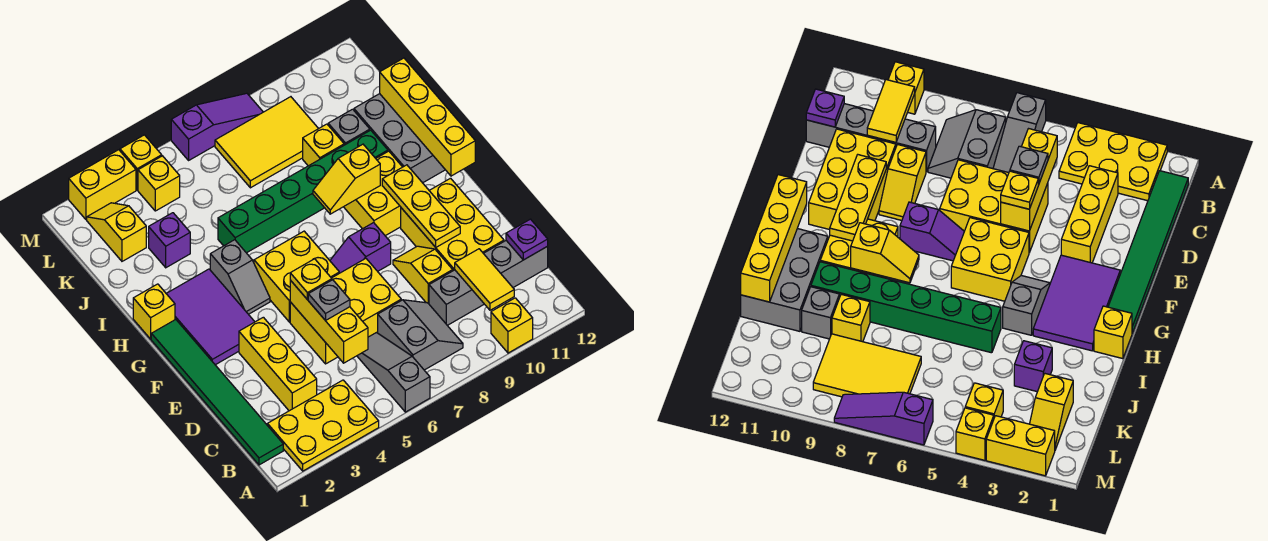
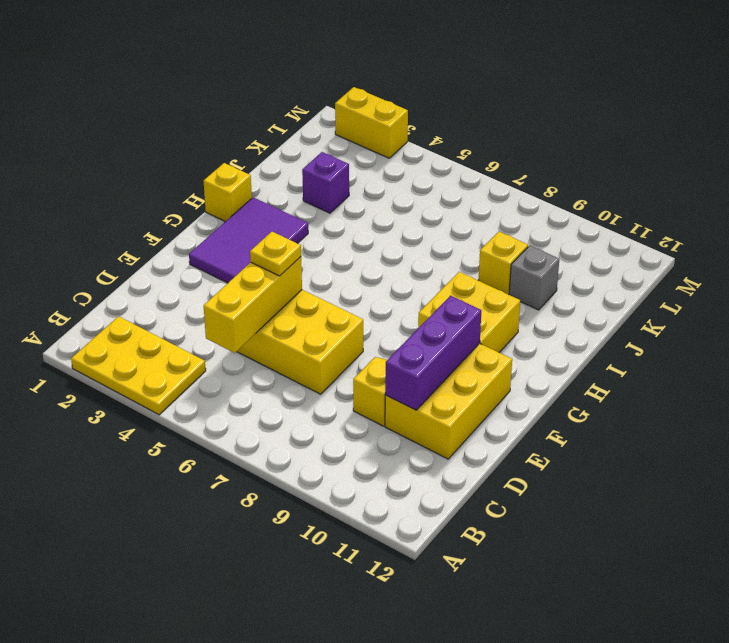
purple brick D10:F10 level 2 -> yellow plate E10:G10 level 2
none -> grey slope A6:C6 level 1 top A
none -> yellow brick A10 level 1
none -> green tile B1:G1 level 1
none -> grey slope B7:C8 level 1 top 7

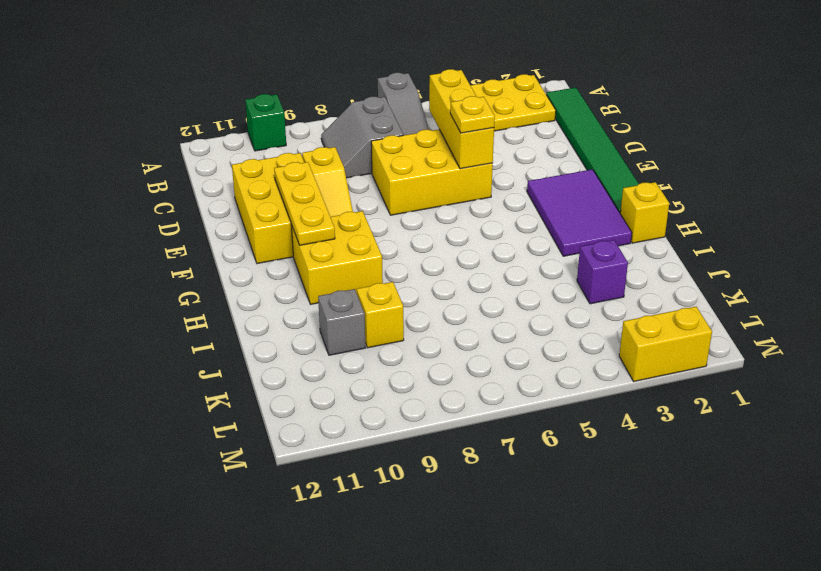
green brick A10 level 1 -> yellow brick A10 level 1
none -> yellow brick C3:E3 level 1
none -> grey brick C9:C12 level 1
none -> yellow brick F5:G6 level 1
none -> purple slope F7:F8 level 1 top 8

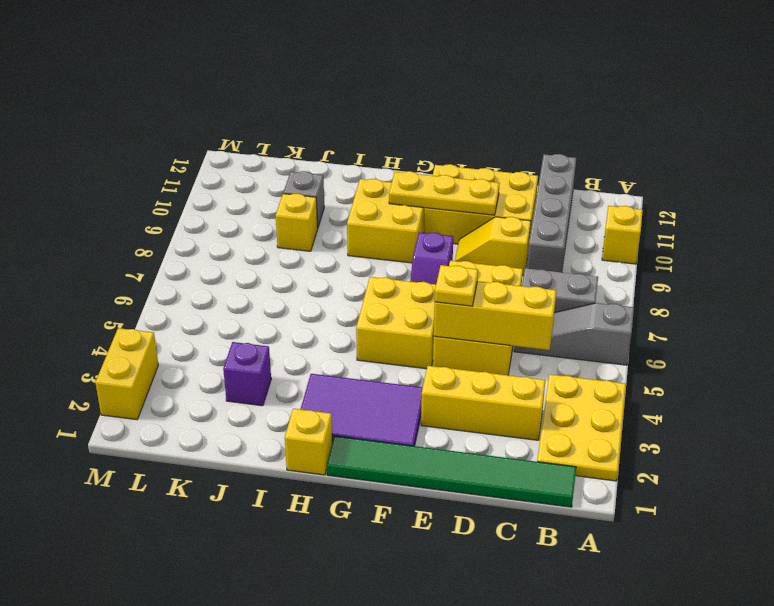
none -> grey slope G4:H4 level 1 top H
none -> grey brick H11:J12 level 1
none -> green brick I5:I10 level 1
none -> yellow slope K2:L2 level 1 top K

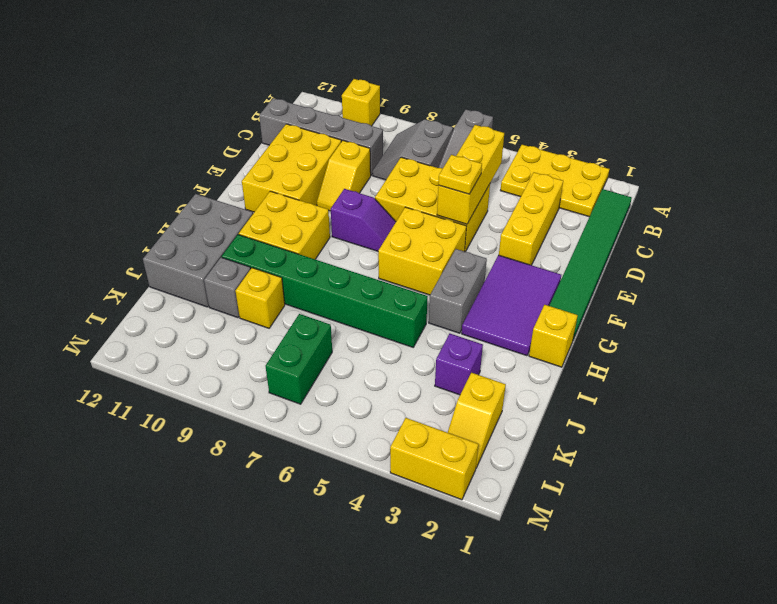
grey brick G4:H4 level 1 -> grey slope G4:H4 level 1 top H
green brick K7:L7 level 1 -> yellow tile K7:L9 level 1
none -> yellow brick L4 level 1
none -> yellow brick M4 level 1
none -> purple slope M6:M8 level 1 top 6
none -> yellow tile B10:C10 level 2

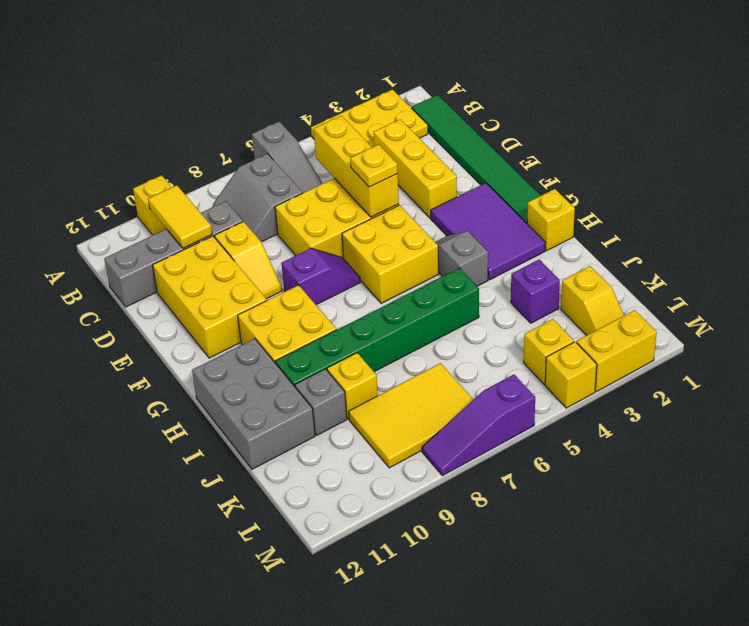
none -> purple plate C12 level 2
none -> yellow plate E10:G10 level 2
none -> yellow brick G12:J12 level 2
none -> yellow slope H8:H9 level 2 top 9

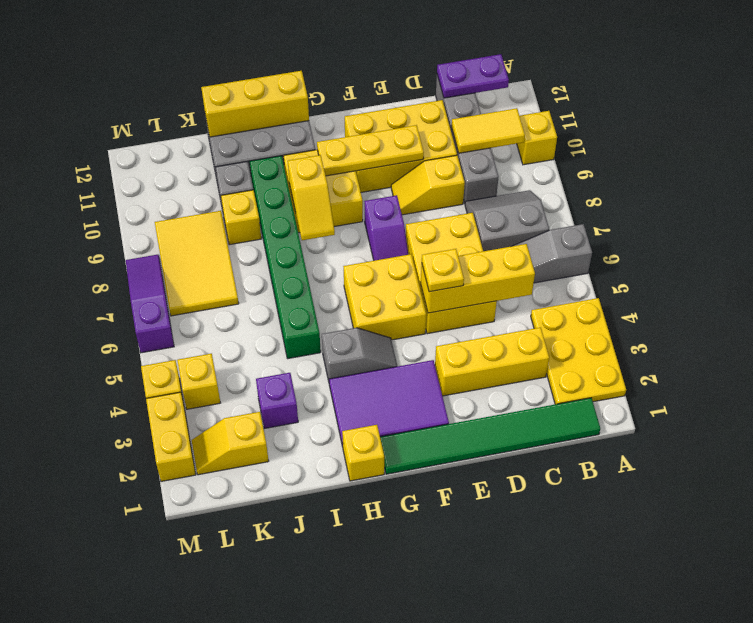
purple plate B12:C12 level 2 -> purple plate C12 level 2
yellow brick H12:J12 level 2 -> yellow brick G12:J12 level 2
none -> grey plate D5 level 3

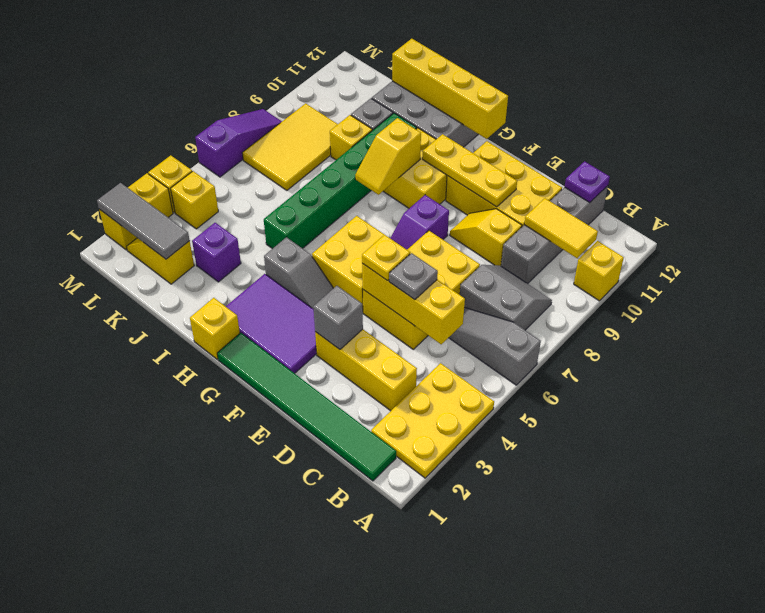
grey brick E3 level 2 -> none
grey tile K2:M2 level 2 -> none

